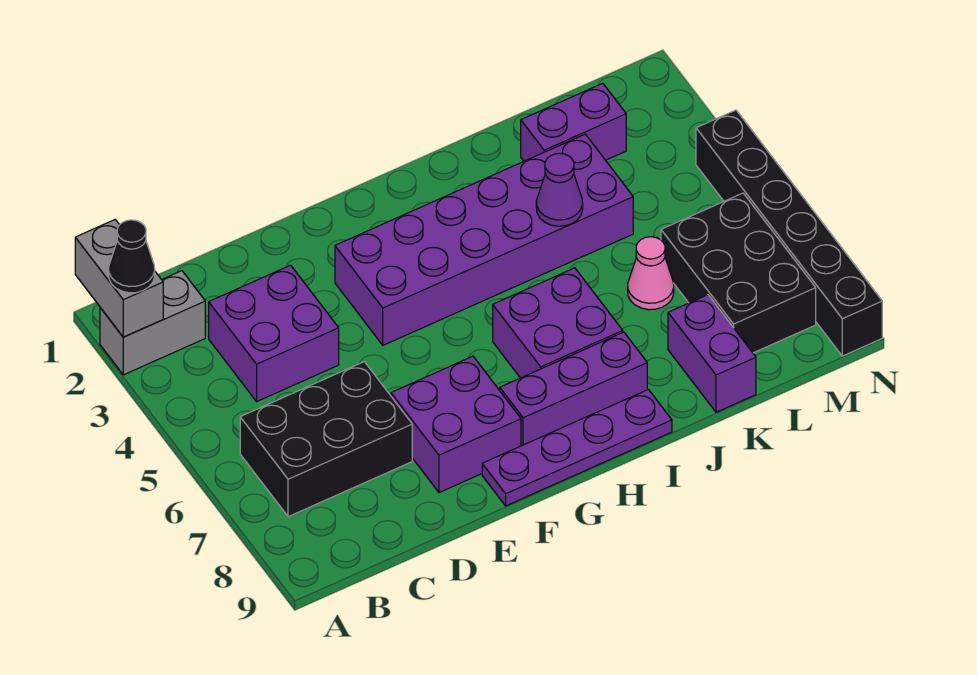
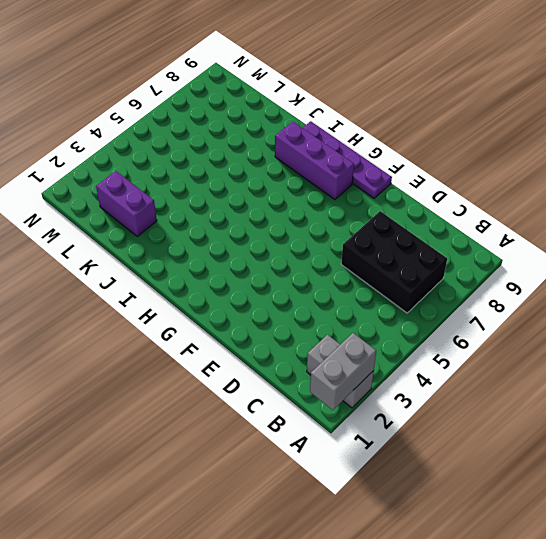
none -> purple brick C3:D4 level 1
none -> purple brick E7:F8 level 1
none -> purple brick F3:K4 level 1

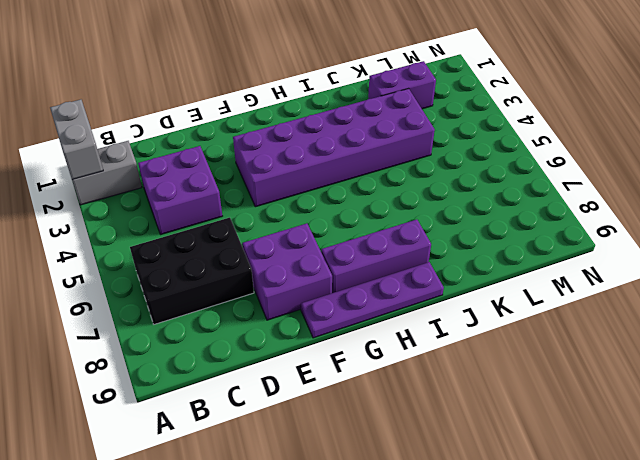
none -> purple brick H6:I7 level 1
none -> pink cone K6 level 1
none -> purple brick K8:K9 level 1

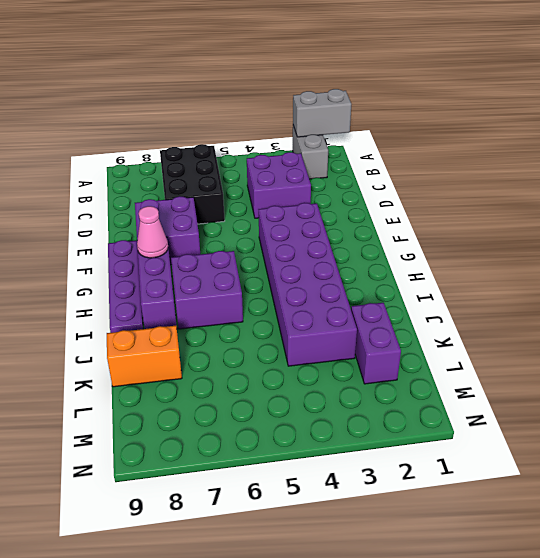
pink cone G8 level 2 -> pink cone K6 level 1
orange brick K8:K9 level 1 -> purple brick K8:K9 level 1
none -> black brick L6:M8 level 1
none -> black brick N4:N9 level 1
none -> purple cone J4 level 2

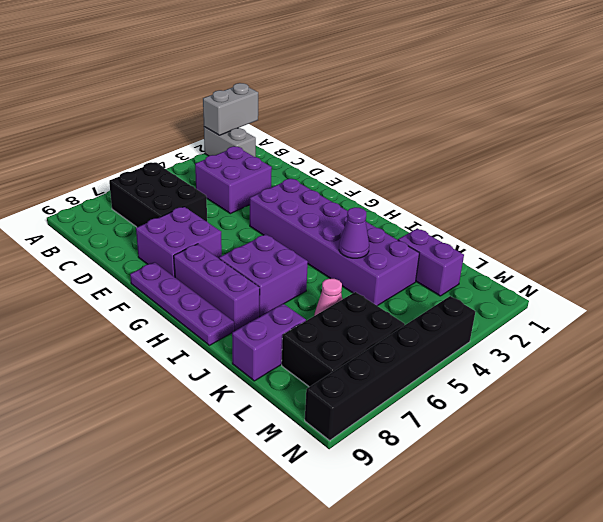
none -> black cone A2 level 3

